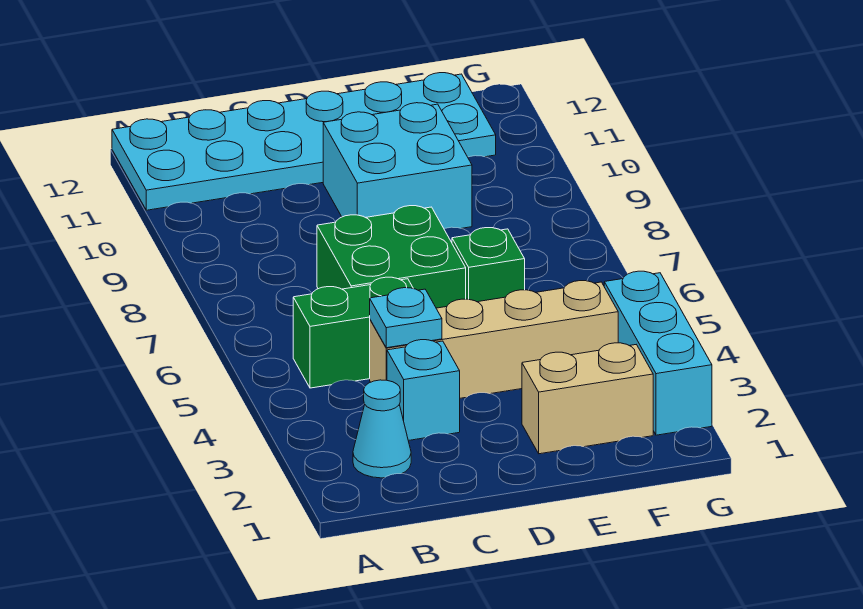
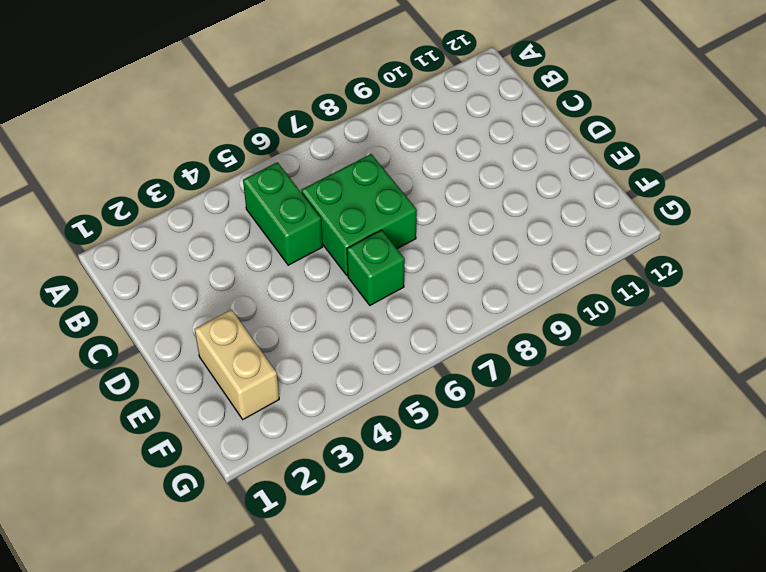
none -> cyan plate A11:F12 level 1
none -> cyan cone B2 level 1

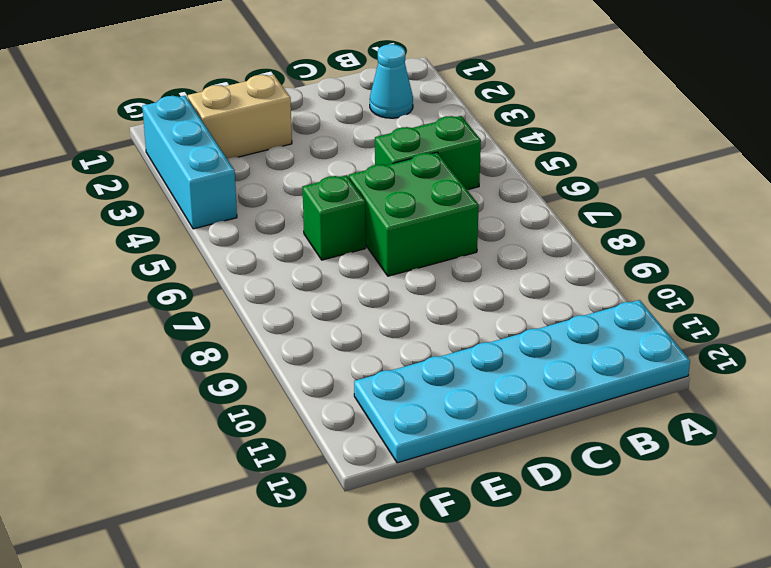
none -> cyan brick C3 level 1
none -> tan brick C4:F4 level 1

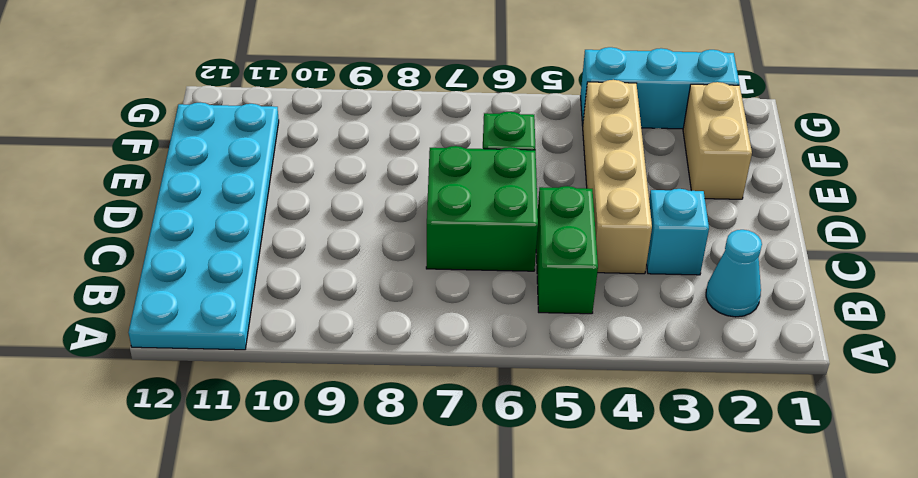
none -> cyan brick D9:E10 level 1
none -> cyan plate C4 level 2

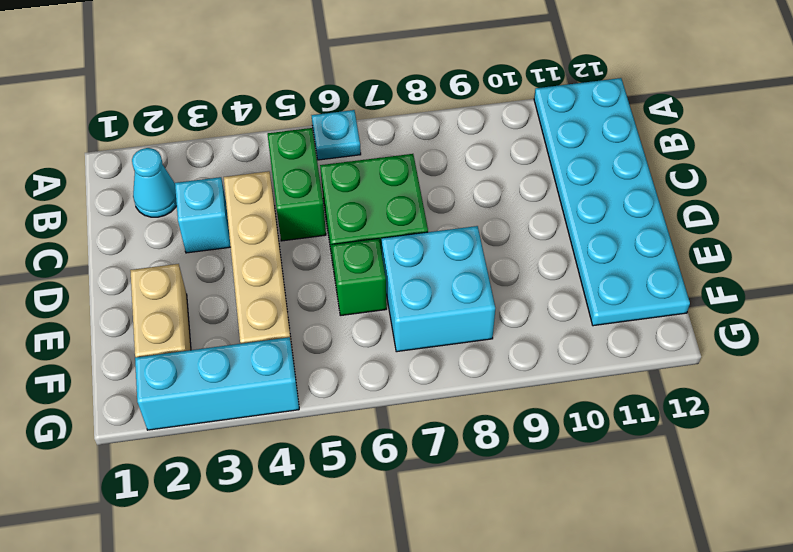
cyan plate A6 level 1 -> cyan plate C4 level 2
cyan brick E7:F8 level 1 -> cyan brick D9:E10 level 1

